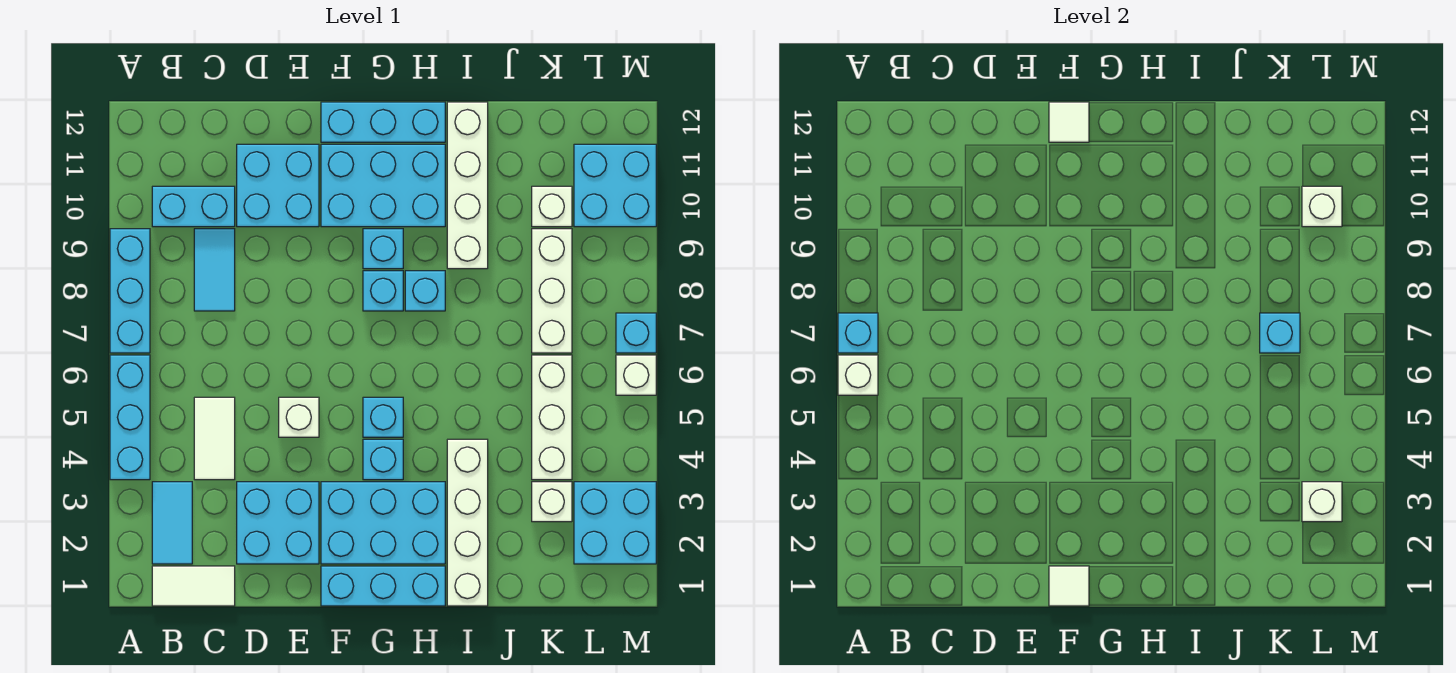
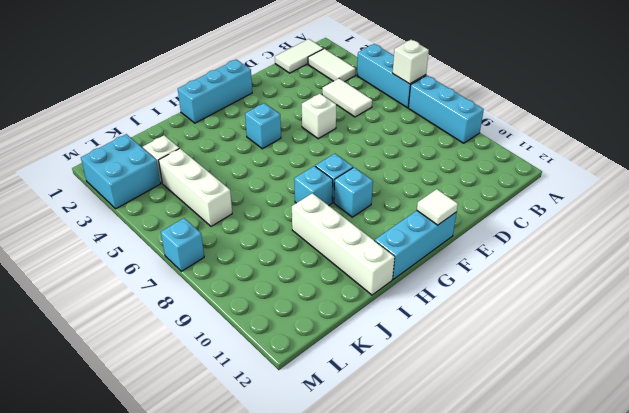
white tile B2:B3 level 1 -> cyan tile B2:B3 level 1
none -> cyan brick B10:C10 level 1
none -> cyan tile C8:C9 level 1
none -> cyan brick D2:E3 level 1
none -> cyan brick D10:E11 level 1

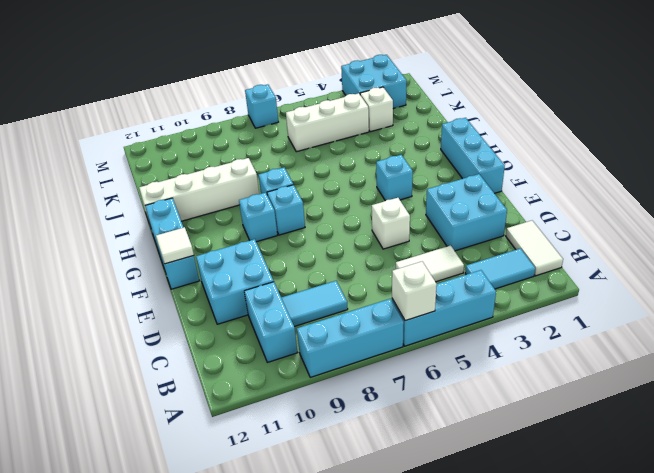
none -> cyan brick F2:H3 level 1
none -> cyan brick F10:H11 level 1
none -> cyan brick G5 level 1
none -> white brick I1:I4 level 1

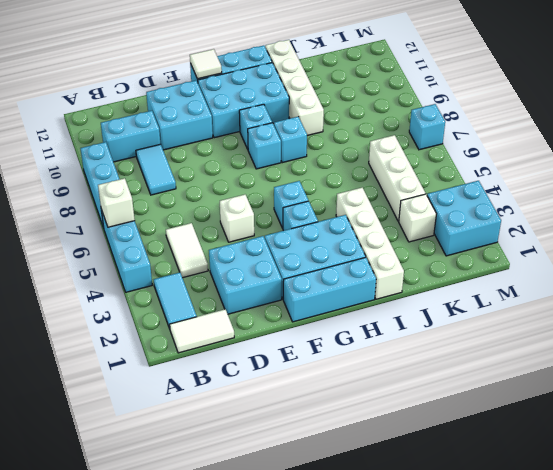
none -> white brick K7:K9 level 1
none -> white brick K10 level 1
none -> cyan brick L10:M11 level 1
none -> white brick M6 level 1

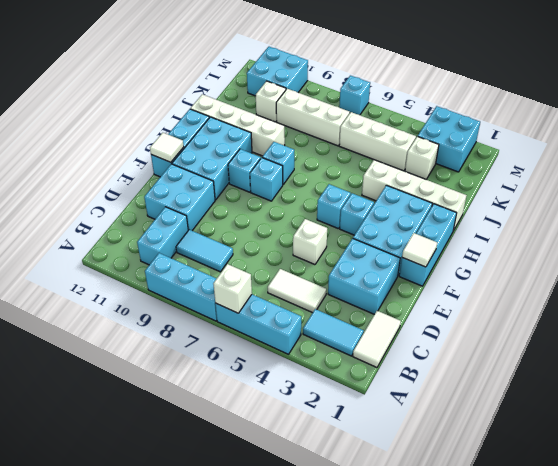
none -> white brick M6 level 1
none -> cyan brick A7 level 2
none -> cyan brick K7 level 2
none -> white brick L3 level 2

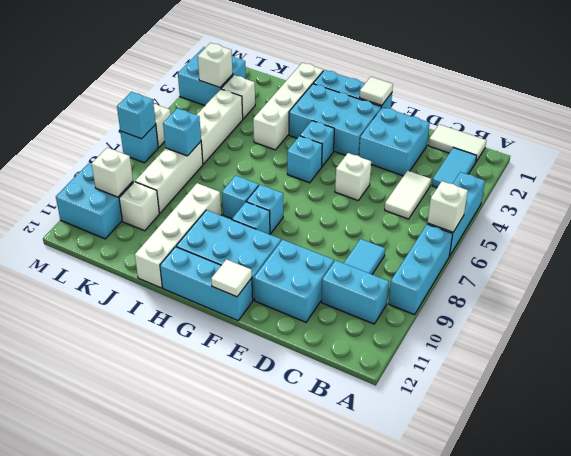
cyan brick M7 level 2 -> cyan brick A7 level 2

